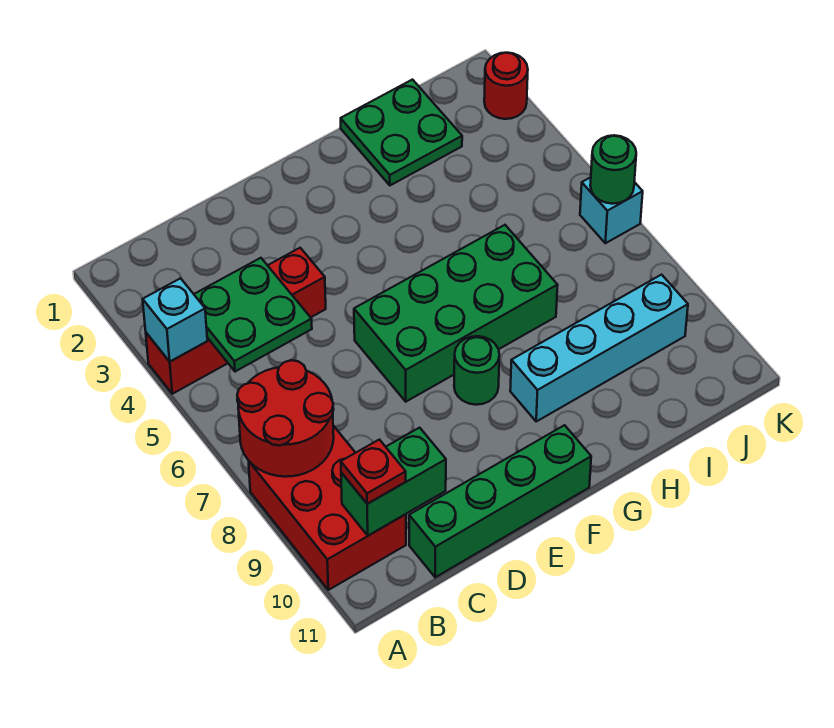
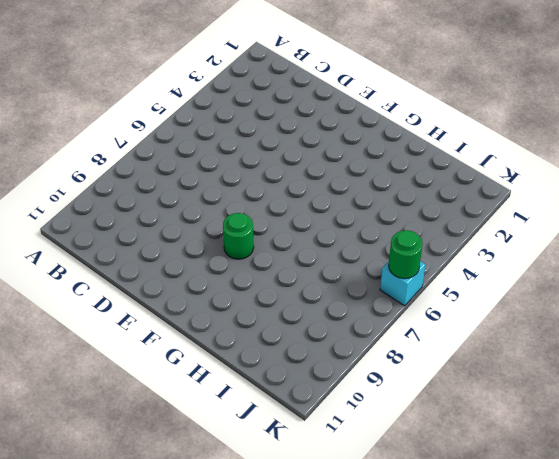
none -> red brick A4:D4 level 1
none -> red brick A8:B10 level 1
none -> green brick C11:F11 level 1

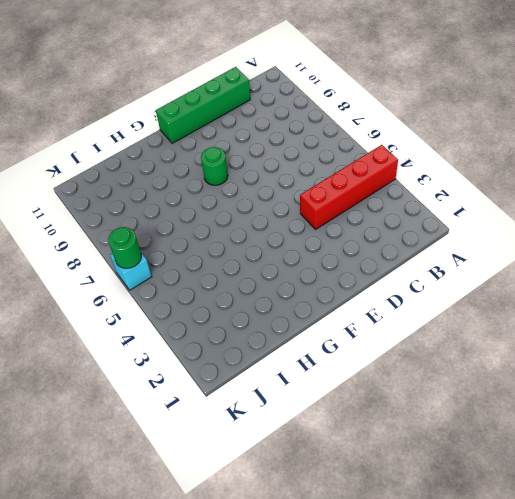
none -> red brick A8:B10 level 1
none -> green brick E6:H7 level 1
none -> cyan brick G9:J9 level 1

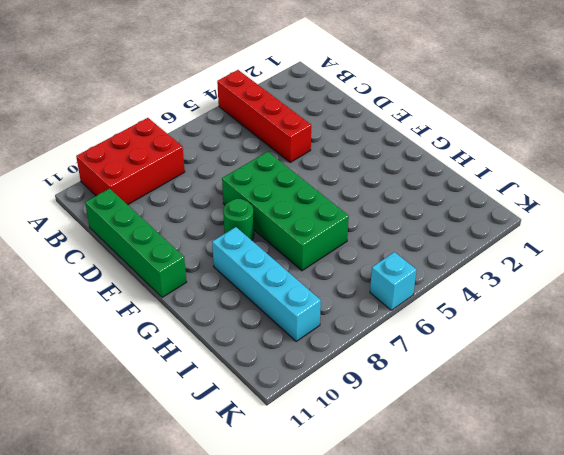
none -> green plate H1:I2 level 1
none -> red round brick K2 level 1
none -> cyan brick A4 level 2

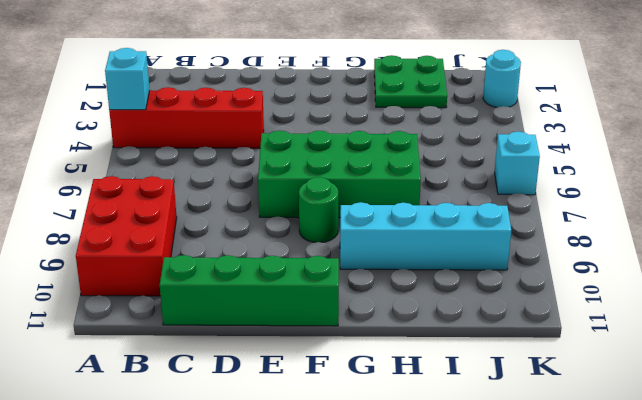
cyan round brick K2 level 1 -> red round brick K2 level 1
none -> red round brick A7:B8 level 2
none -> green plate B4:C5 level 2
none -> green brick B10:C10 level 2

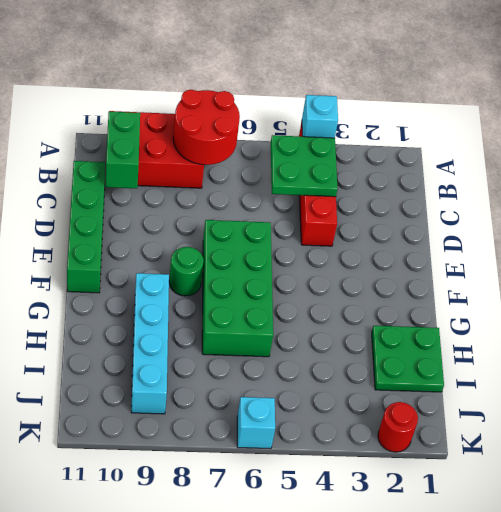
none -> green round brick K6 level 2
none -> red plate B10 level 3

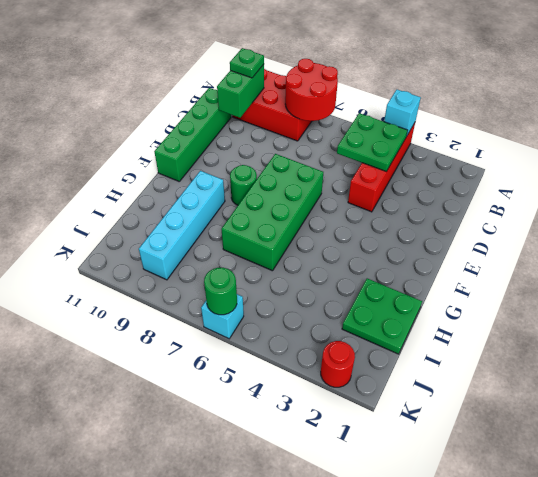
green plate B10 level 3 -> red plate B10 level 3

